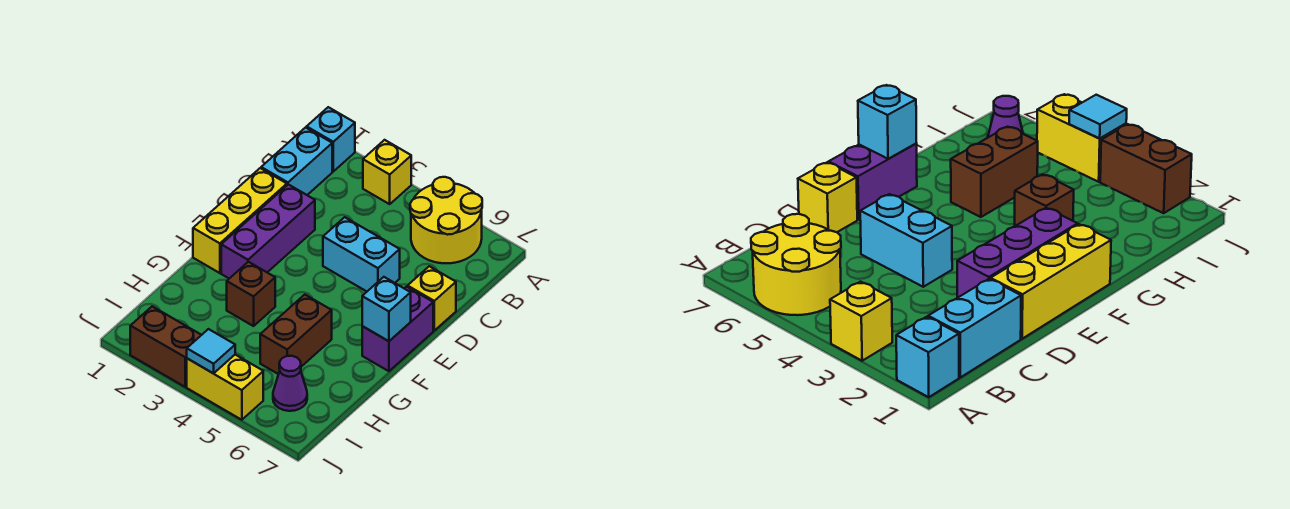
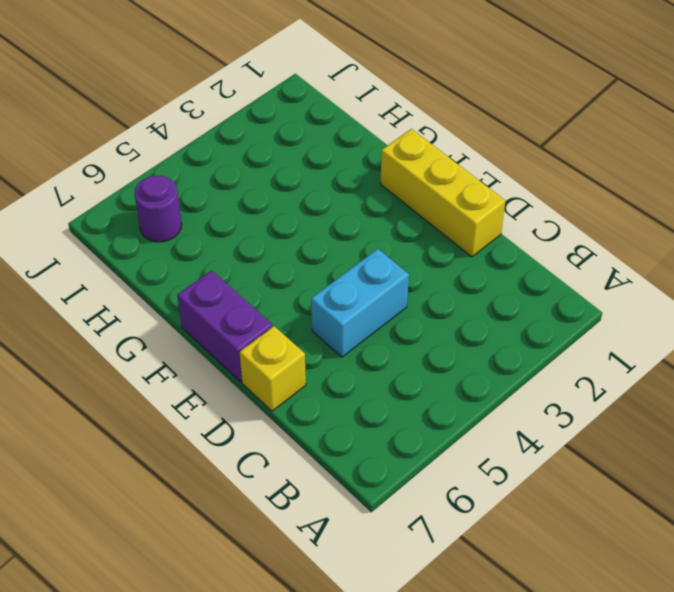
purple round brick I6 level 1 -> purple cone I6 level 1
none -> cyan brick A1 level 1
none -> yellow brick A3 level 1
none -> yellow round brick A5:B6 level 1

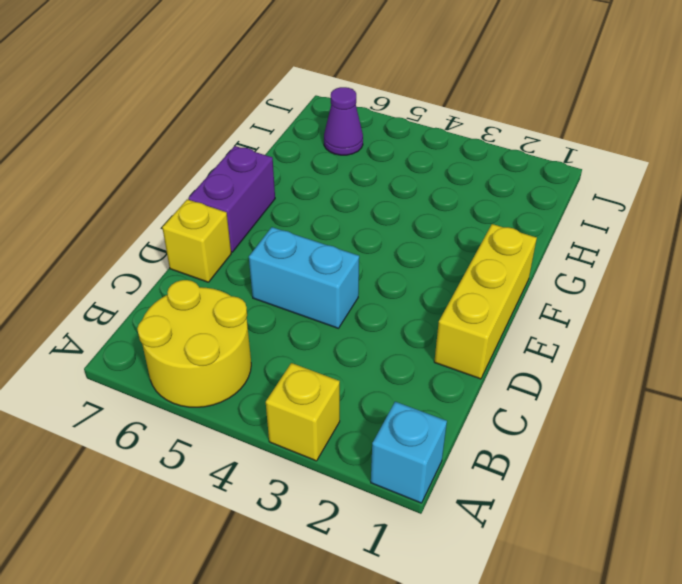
none -> cyan brick B1:C1 level 1
none -> purple brick D2:F2 level 1
none -> brown brick G3 level 1

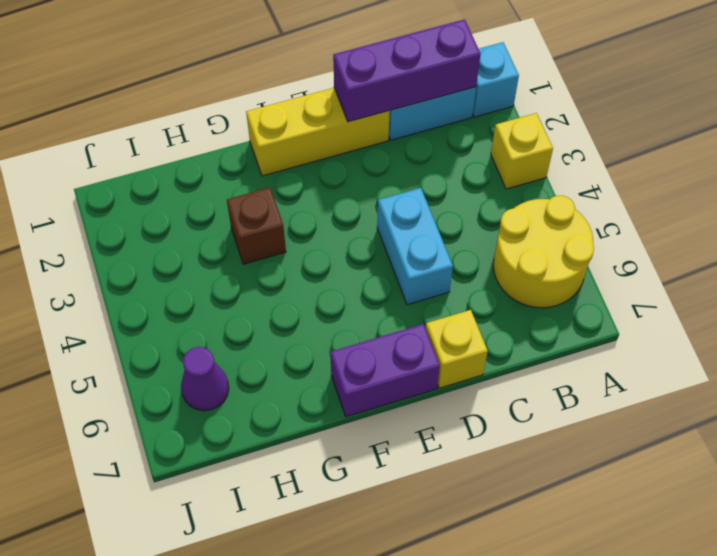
purple brick B1:D1 level 2 -> purple brick D2:F2 level 1
none -> brown brick G5:H5 level 1
none -> brown brick J2:J3 level 1
none -> yellow brick J4:J5 level 1

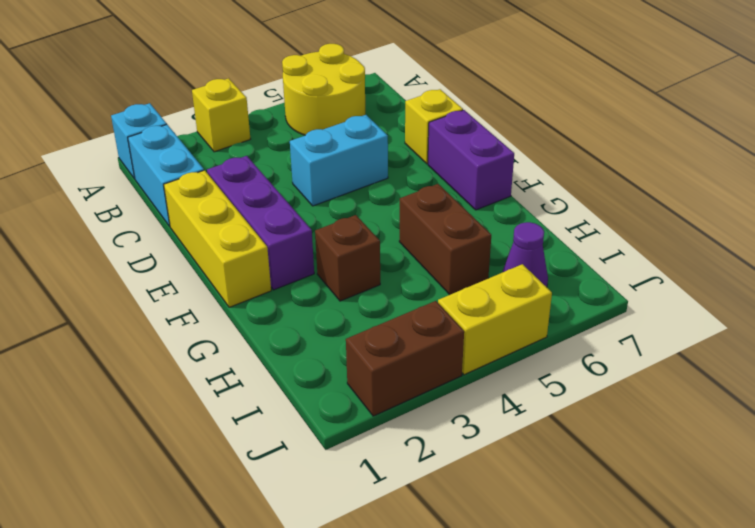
none -> cyan brick F7 level 2
none -> cyan tile J4 level 2

